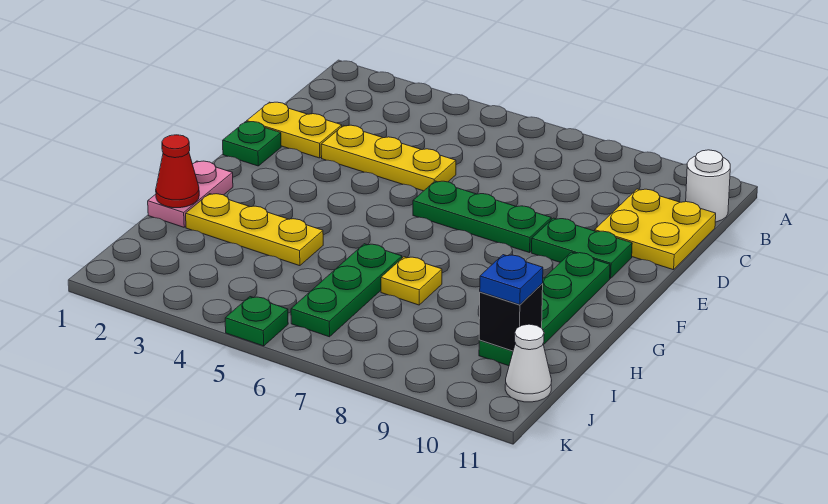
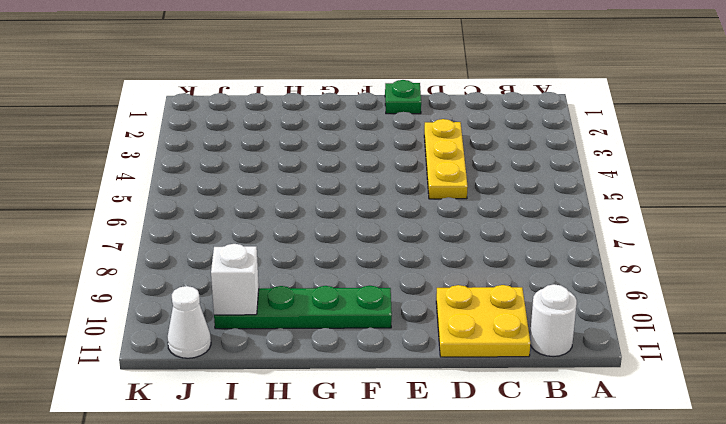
white brick I10 level 2 -> black brick I10 level 2
none -> yellow plate D1:D2 level 1
none -> green plate E6:E8 level 1
none -> green plate E9:E10 level 1

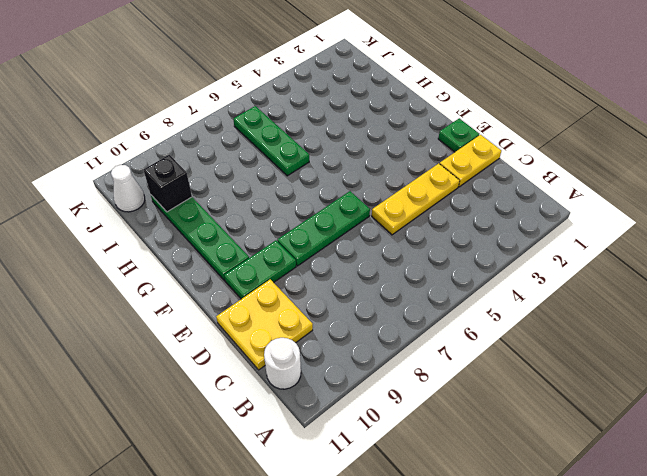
none -> pink plate G1:H1 level 1
none -> yellow plate H2:H4 level 1
none -> yellow plate H7 level 1

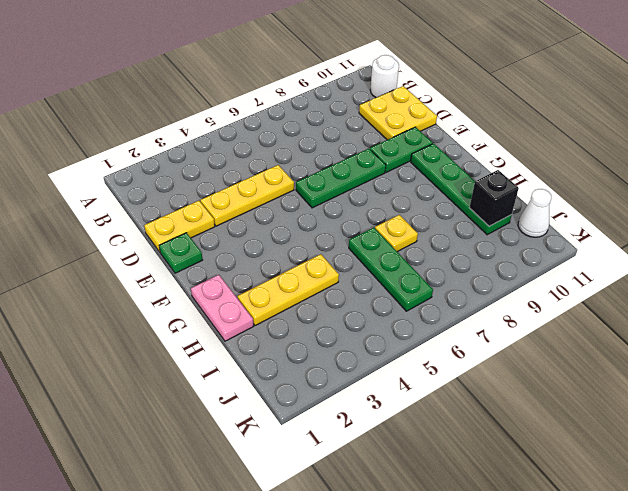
none -> green plate K5 level 1
none -> red cone H1 level 2
none -> blue plate I10 level 3

